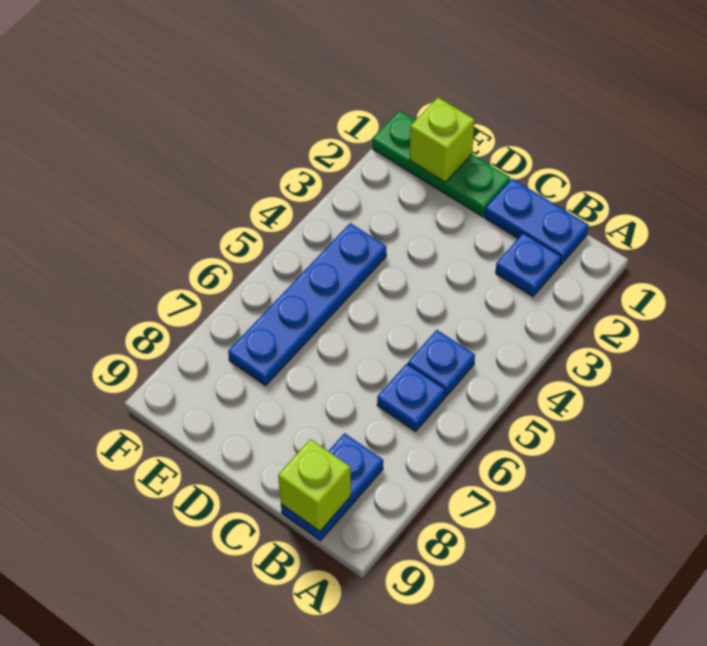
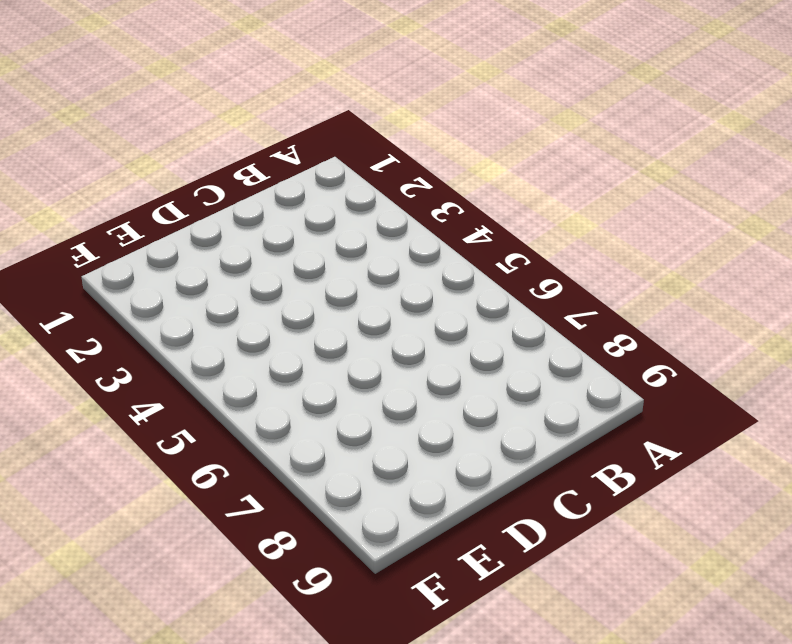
none -> blue plate B1:C1 level 1
none -> blue plate B2 level 1

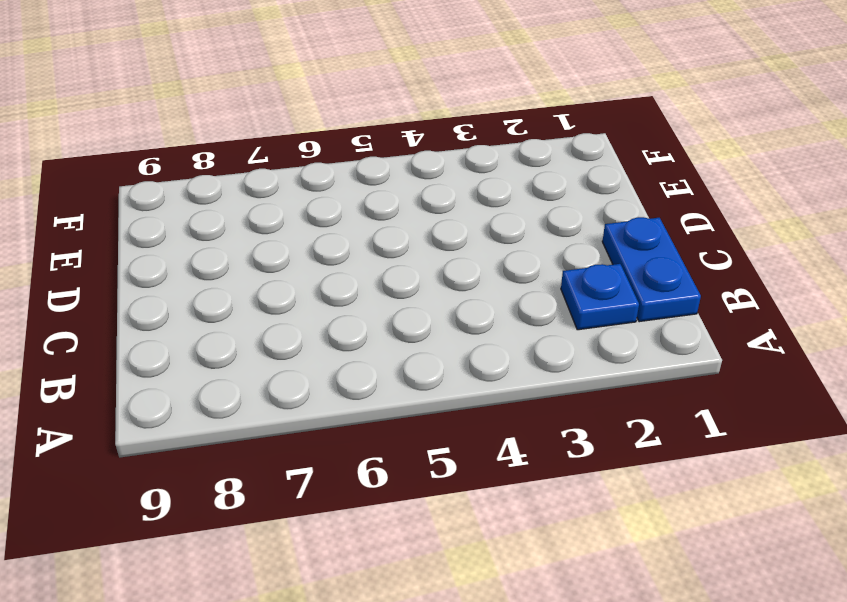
none -> blue plate B5 level 1
none -> blue plate B6 level 1

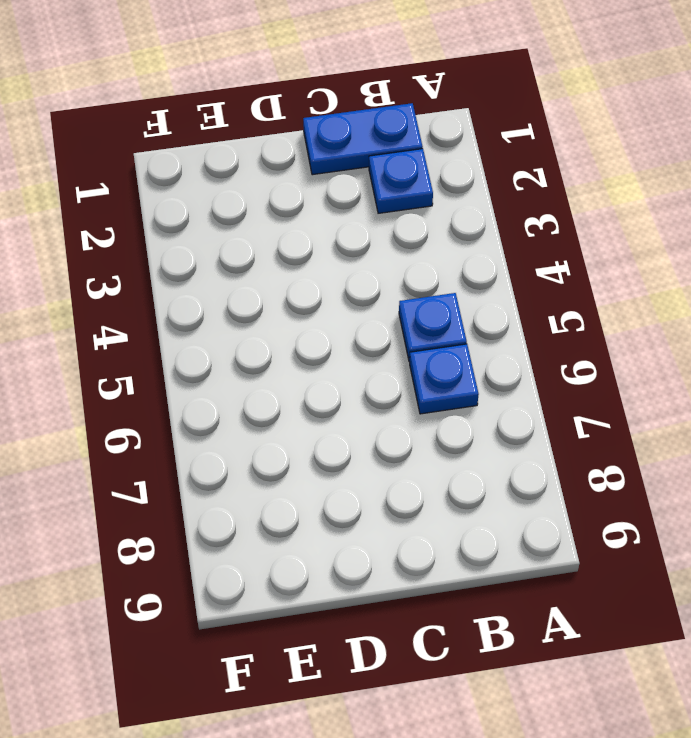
none -> blue plate B8:B9 level 1
none -> green plate D1:F1 level 1

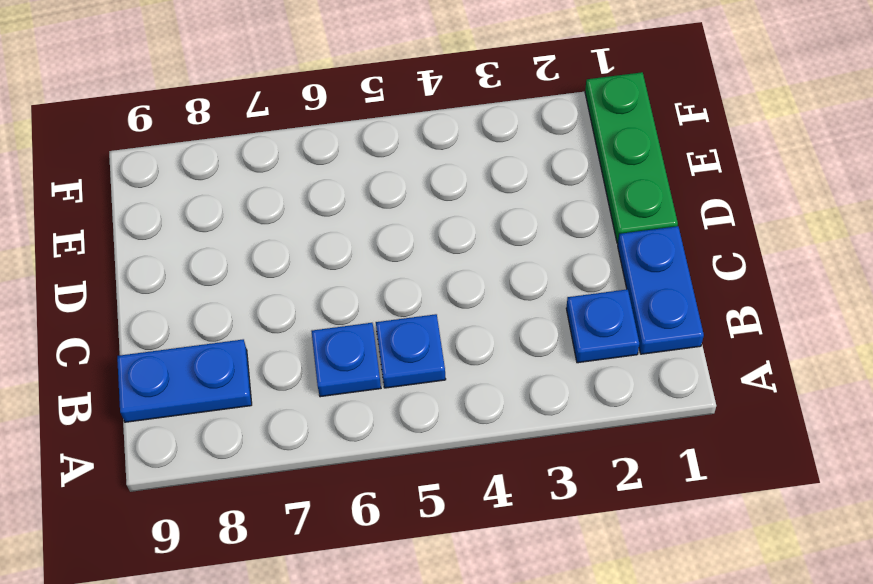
none -> blue plate E4:E7 level 1
none -> lime brick B9 level 2

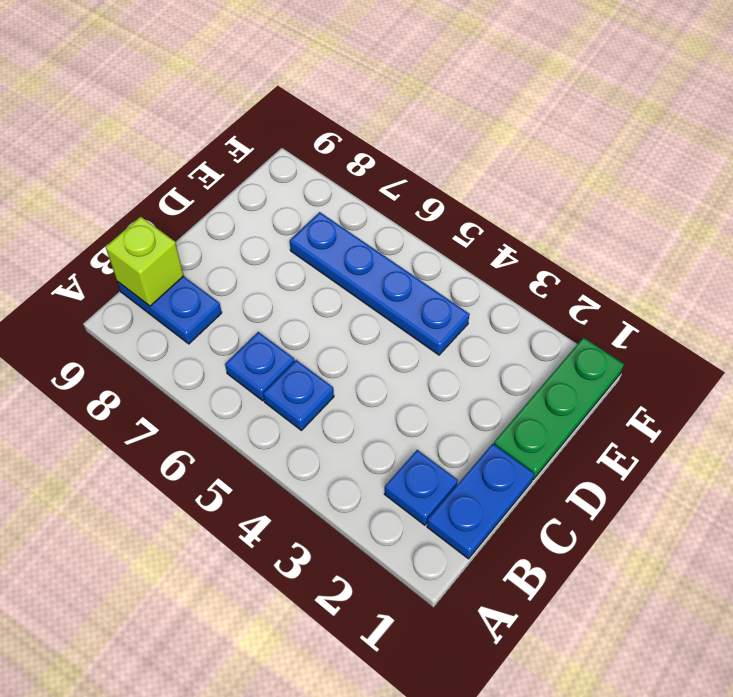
none -> lime brick E1 level 2

